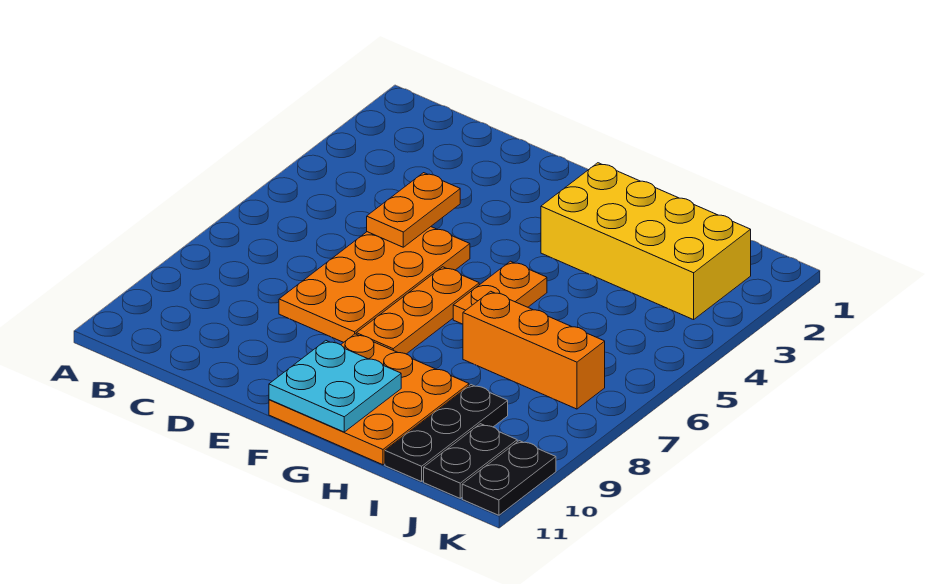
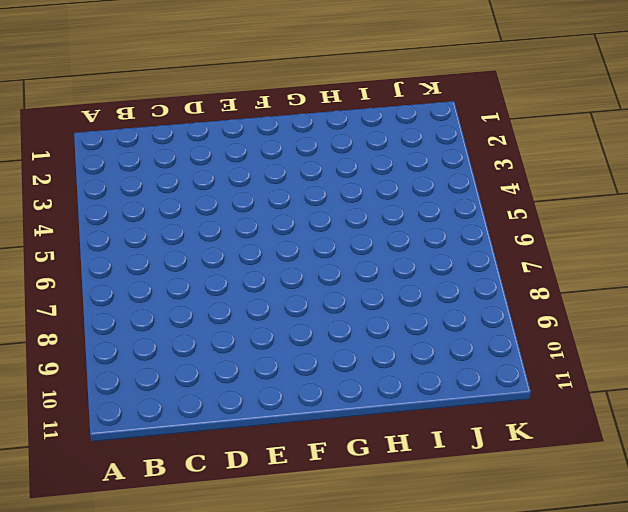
none -> orange plate D5:E8 level 1
none -> orange plate F6:F8 level 1

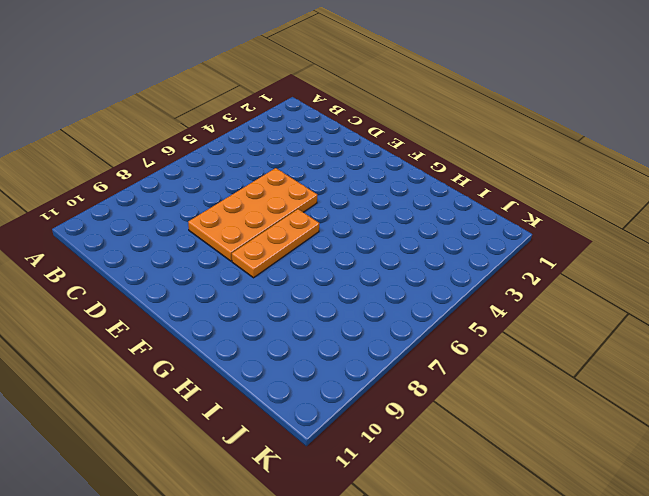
none -> orange plate F9:H11 level 1
none -> yellow brick G2:J3 level 1

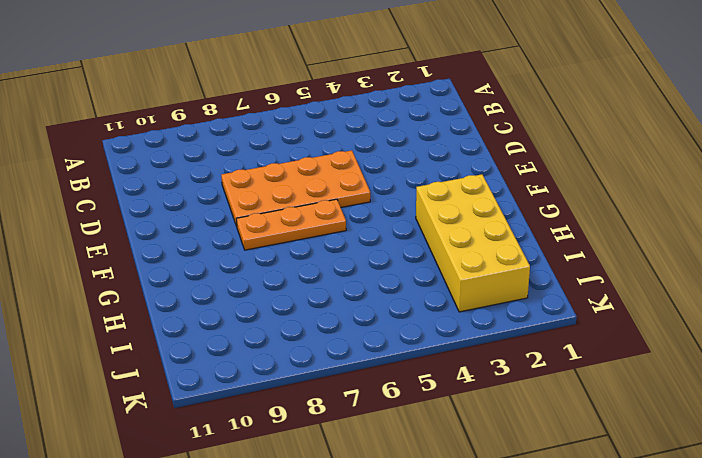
none -> orange plate F9:H11 level 1
none -> orange plate G5:G6 level 1

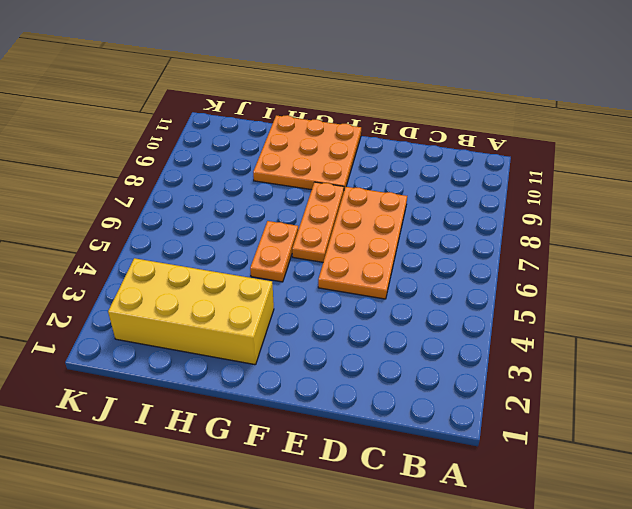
none -> orange brick H7:J7 level 1
none -> black plate I9:I11 level 1

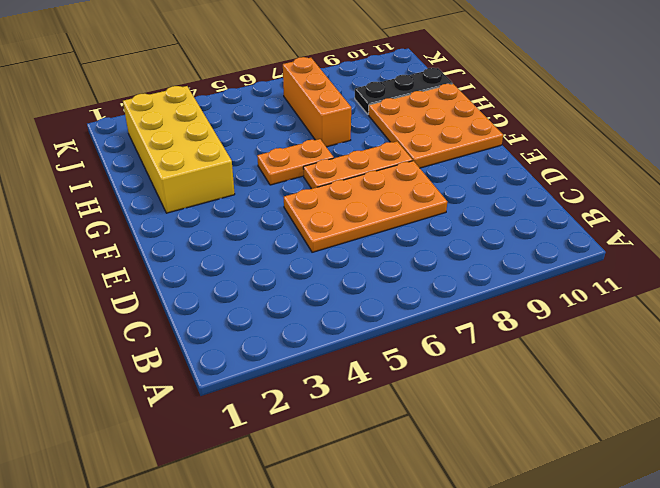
none -> black plate J10:J11 level 1
none -> black plate K10:K11 level 1

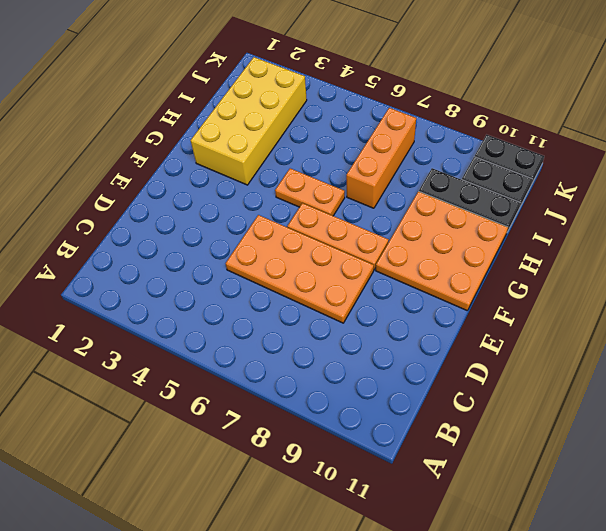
none -> orange plate D4:D5 level 2
none -> cyan plate F10:G11 level 2

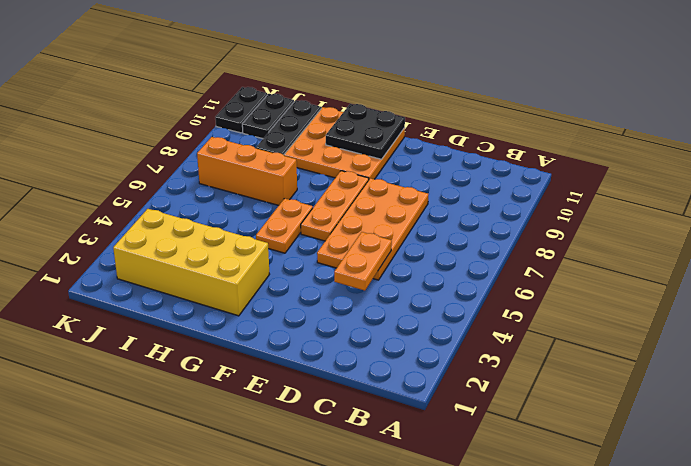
black plate F10:G11 level 2 -> cyan plate F10:G11 level 2

